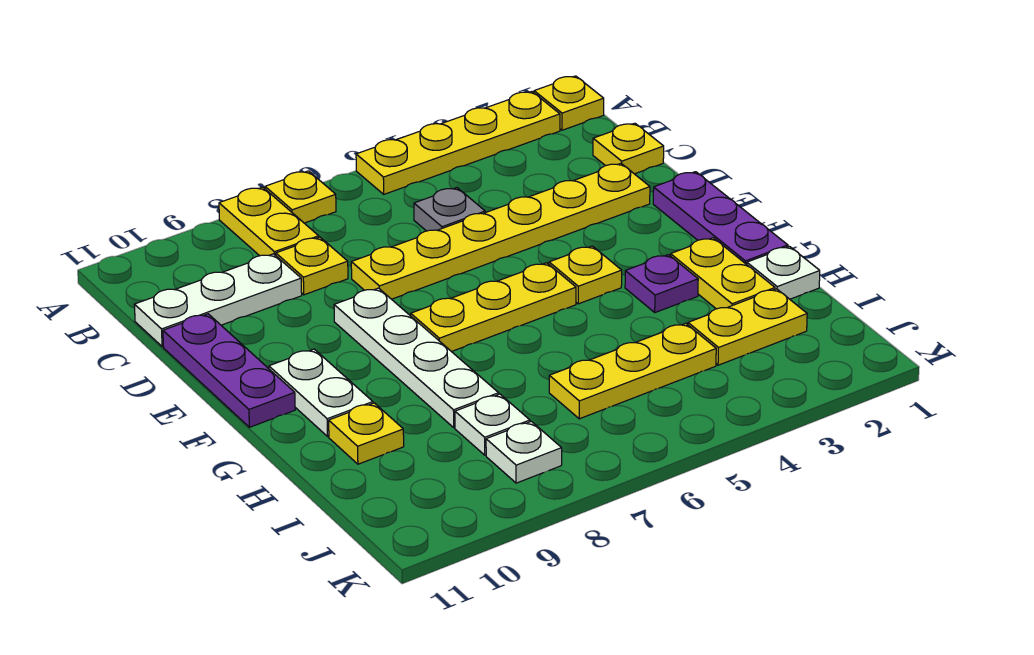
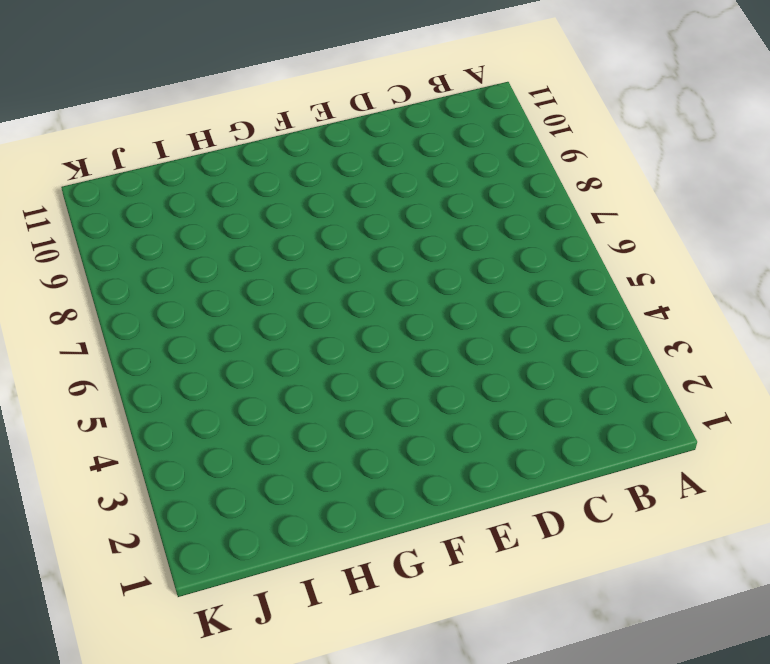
none -> yellow plate A1 level 1
none -> yellow plate A2:A5 level 1
none -> yellow plate A7 level 1

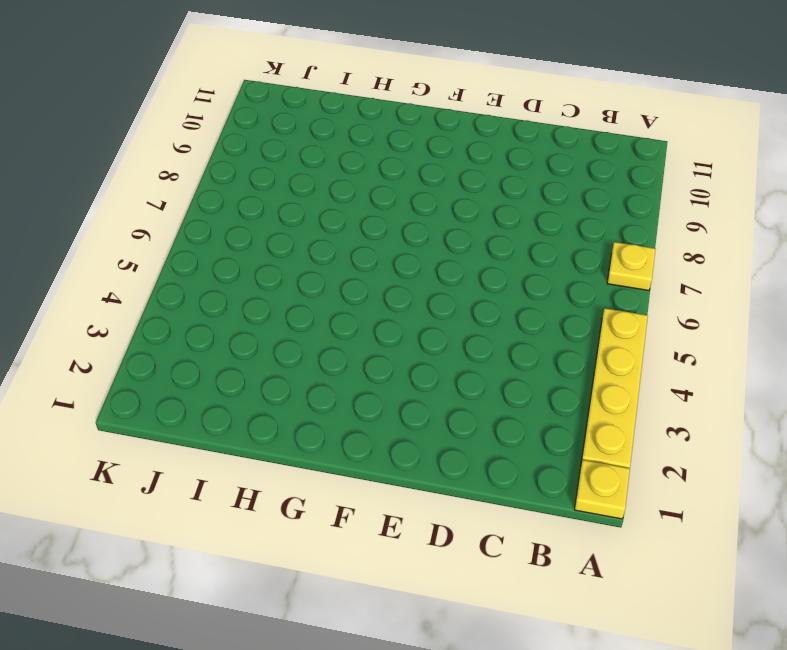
none -> yellow plate A8:B8 level 1
none -> yellow plate C1 level 1
none -> grey plate C5 level 1

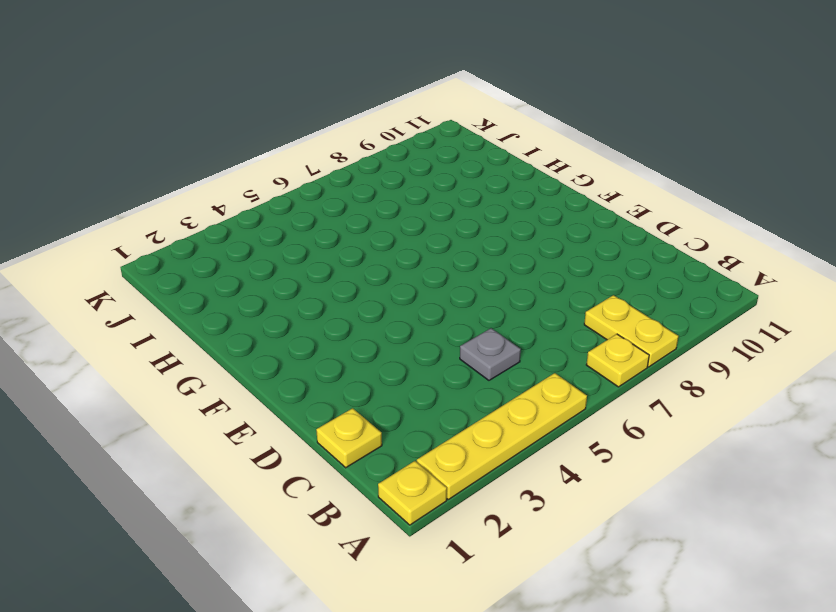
none -> yellow plate C8 level 1
none -> white plate C9:C11 level 1
none -> yellow plate D2:D7 level 1

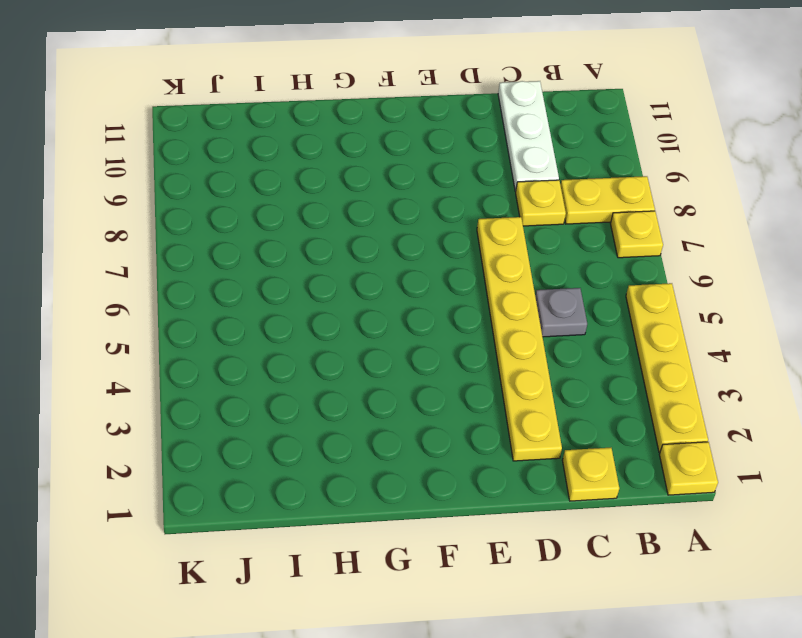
none -> purple plate D11:F11 level 1
none -> purple plate E1:G1 level 1
none -> white plate E8:H8 level 1

